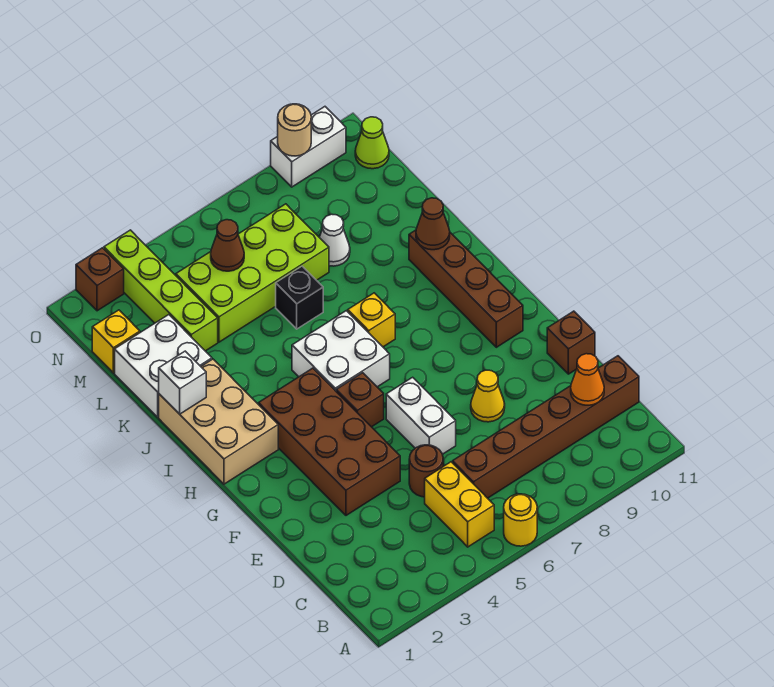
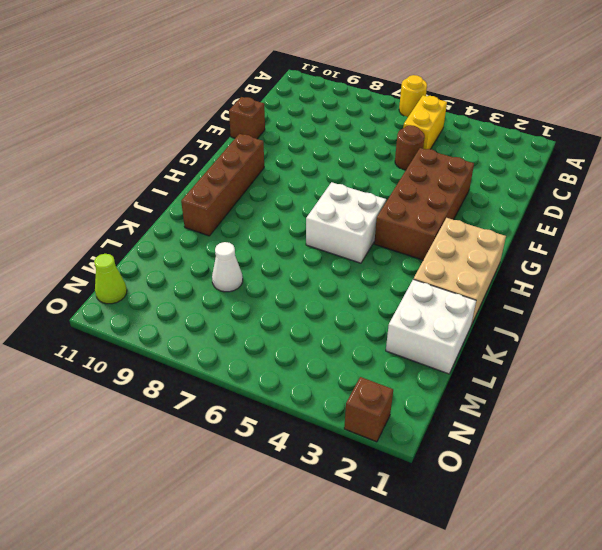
none -> brown brick C6:C11 level 1
none -> white brick E6:F6 level 1
none -> yellow cone E8 level 1

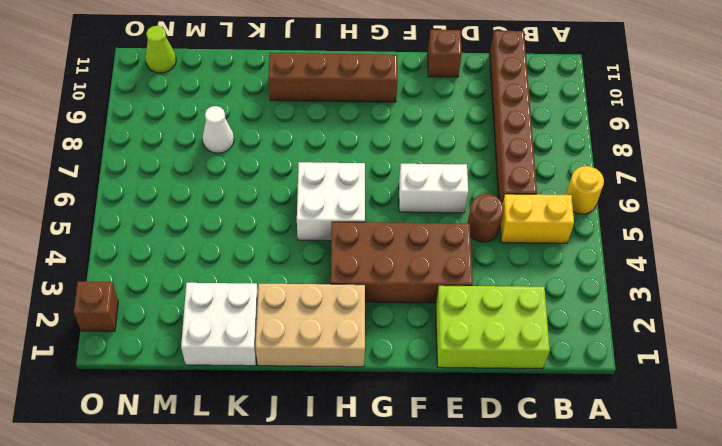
lime brick C1:E2 level 1 -> none
none -> yellow cone E8 level 1
none -> brown brick G5 level 1
none -> yellow brick I7 level 1

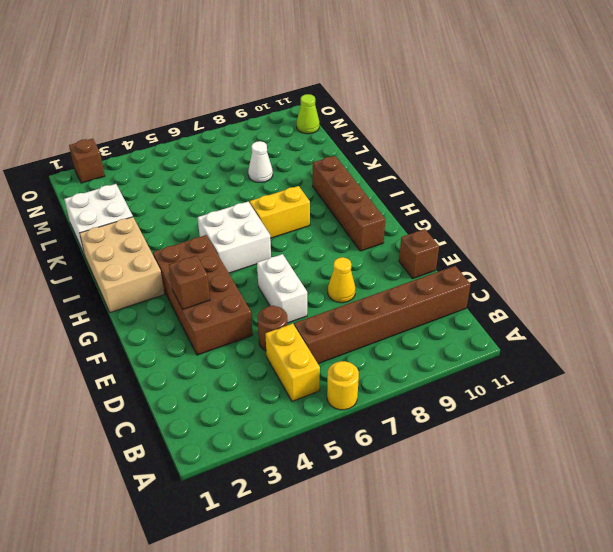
brown brick F3 level 2 -> brown brick G5 level 1
yellow brick I7:I8 level 1 -> yellow brick I7 level 1
none -> black brick K6 level 1
none -> lime brick L3:O3 level 1
none -> lime brick L4:M7 level 1

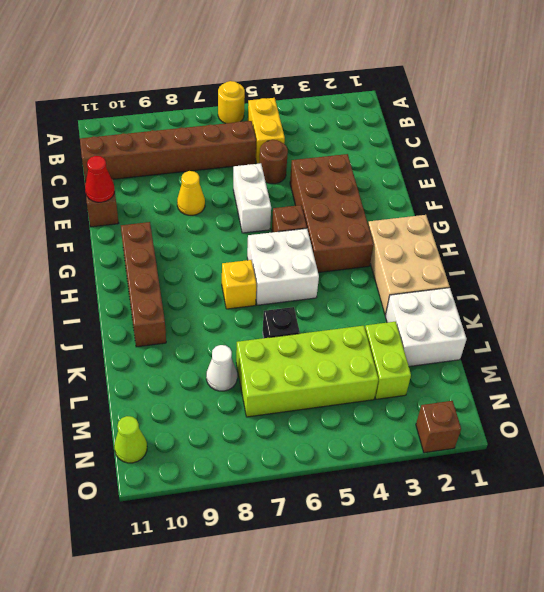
red cone E11 level 2 -> none
lime brick L3:M3 level 1 -> lime brick L3:O3 level 1
none -> yellow brick M1 level 1
none -> white brick O9:O10 level 1
none -> orange cone C10 level 2

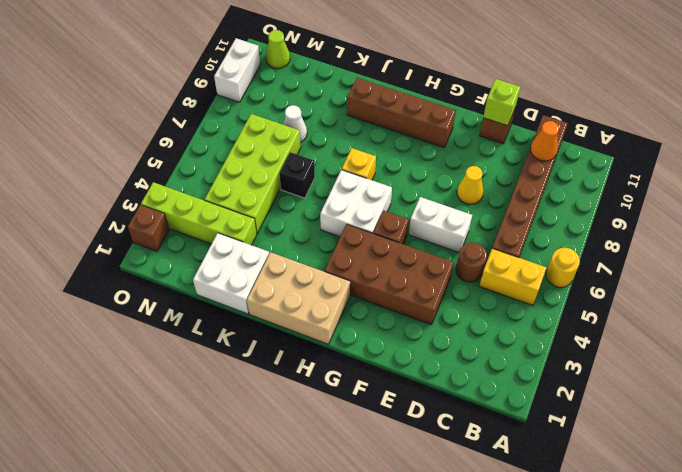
lime brick E11 level 2 -> none
none -> yellow brick M1 level 1
none -> white brick J1 level 2
none -> brown cone J10 level 2

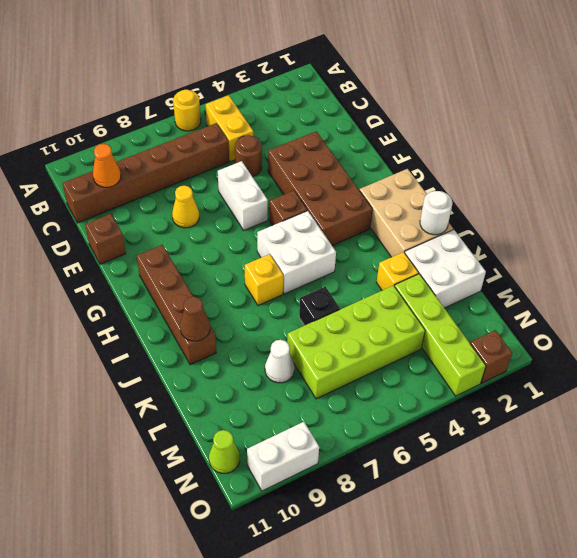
white round brick J1 level 2 -> white brick J1 level 2
yellow brick K3 level 1 -> yellow brick M1 level 1
none -> brown cone M5 level 2
none -> tan round brick O9 level 2

